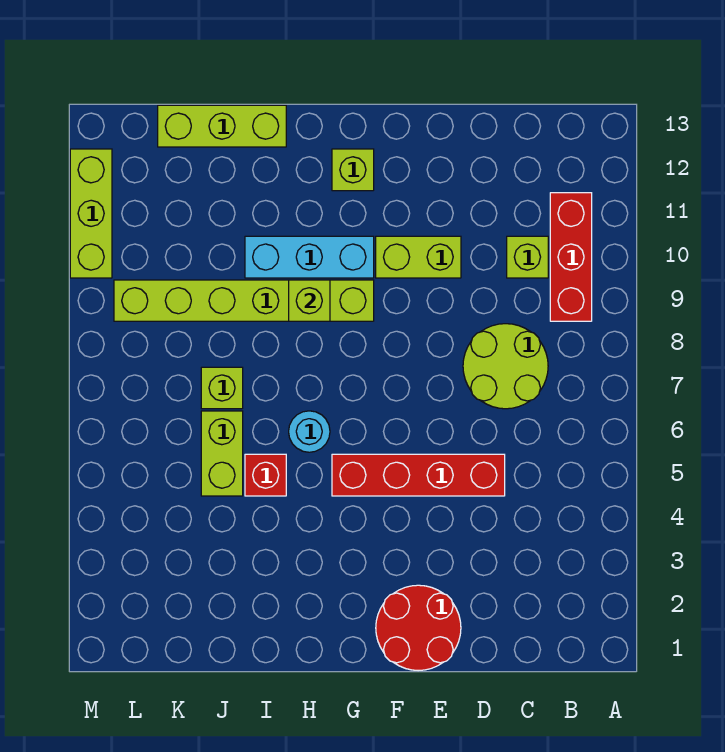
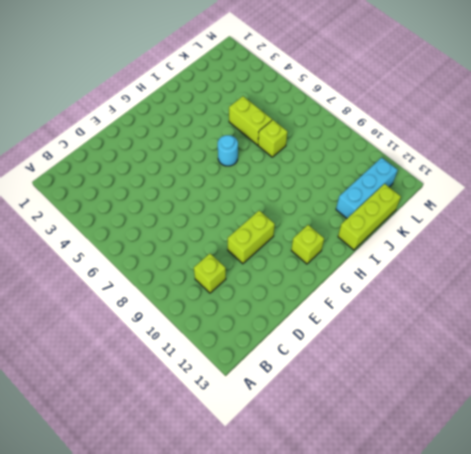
cyan brick J12:L12 level 1 -> cyan brick G10:I10 level 1
none -> red brick B9:B11 level 1
none -> lime round brick C7:D8 level 1
none -> red brick D5:G5 level 1

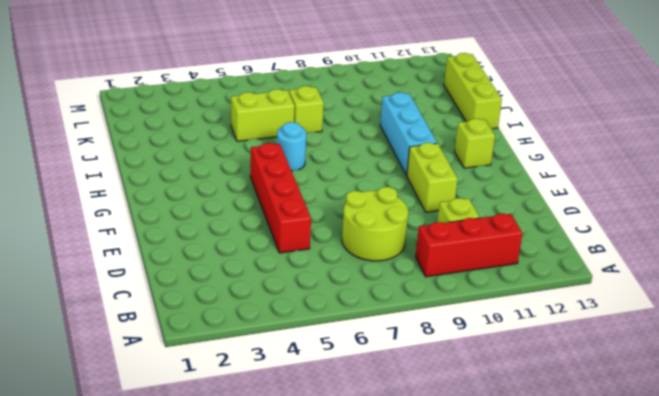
none -> red round brick E1:F2 level 1
none -> lime brick G9:L9 level 1
none -> red brick I5 level 1

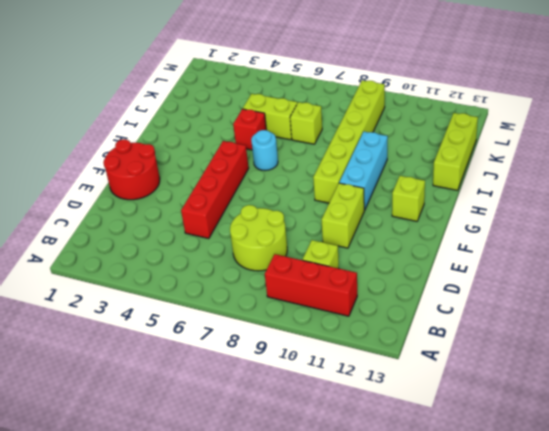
none -> lime brick M10:M12 level 1
none -> lime brick H9 level 2

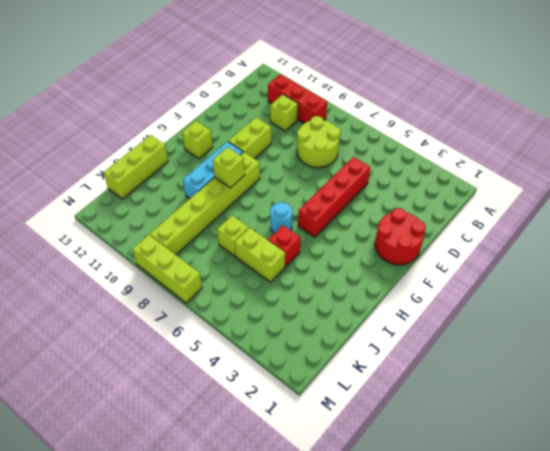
lime brick M7:M9 level 1 -> lime brick M10:M12 level 1

